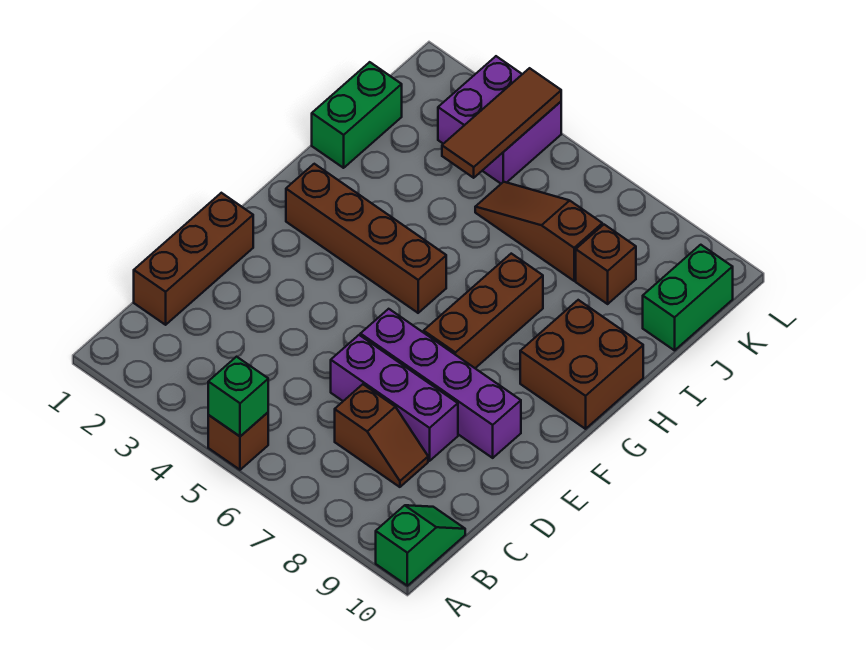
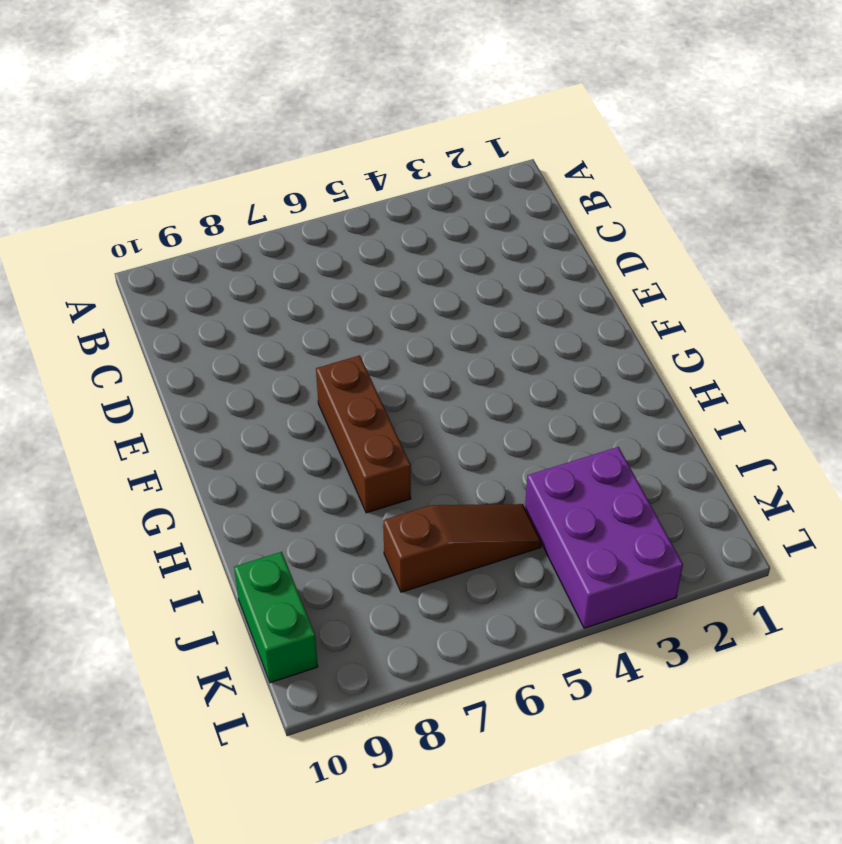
purple brick J3:L4 level 1 -> purple brick K3:L4 level 1
none -> brown brick A5 level 1
none -> green slope A10:B10 level 1 top A
none -> brown brick C1:E1 level 1

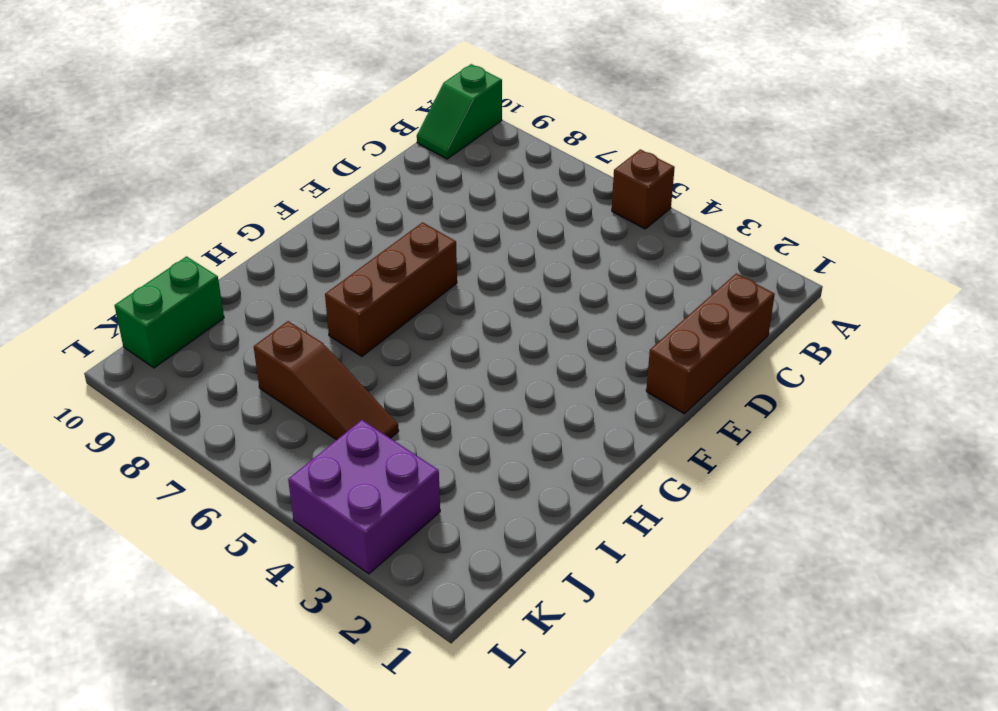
none -> brown slope C7:C8 level 1 top 7
none -> purple brick D6:D8 level 1
none -> purple brick E6:E9 level 1

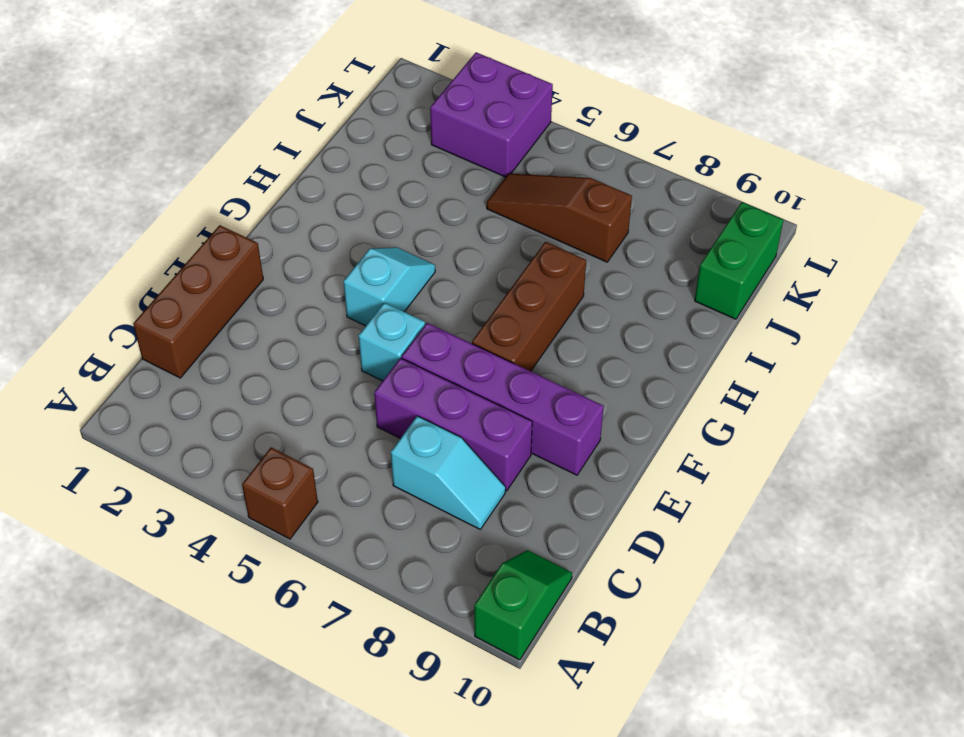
cyan slope C7:C8 level 1 top 7 -> brown slope C7:C8 level 1 top 7
cyan brick E5 level 1 -> none
cyan slope F4:G4 level 1 top F -> brown brick G2:G5 level 1
none -> brown brick G9:H10 level 1
none -> green brick I1:J1 level 1
none -> brown brick J8 level 1

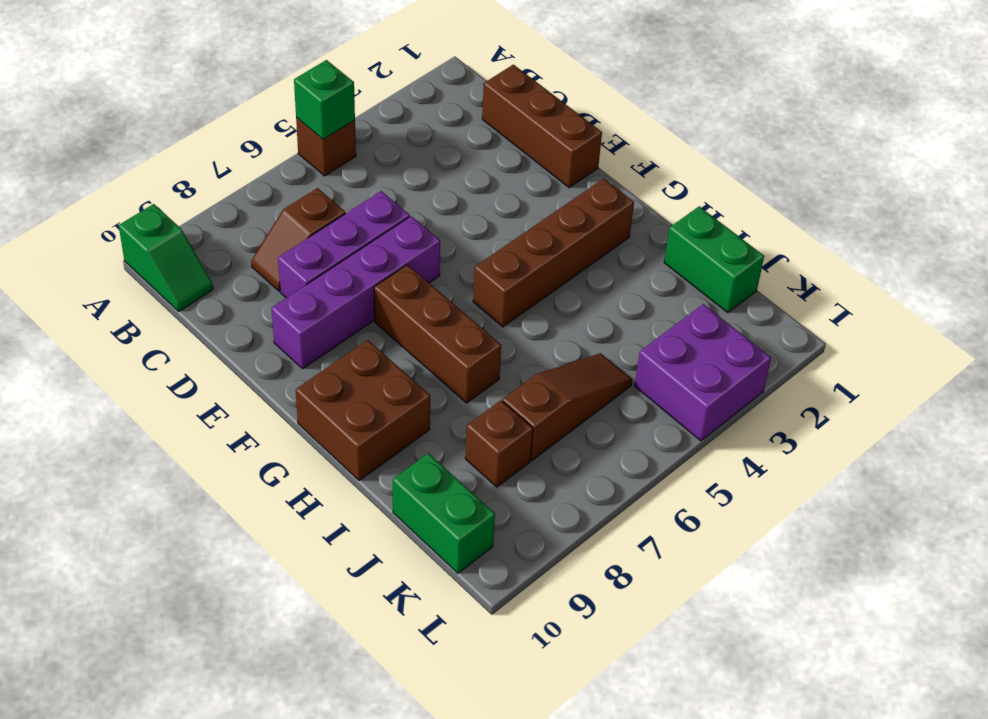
none -> brown tile J4:L4 level 2

